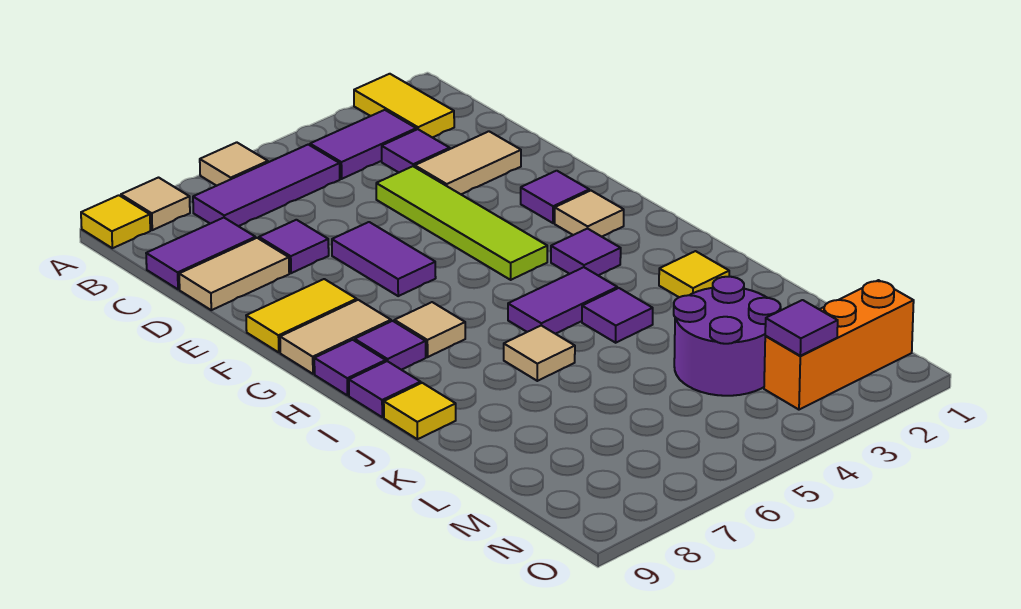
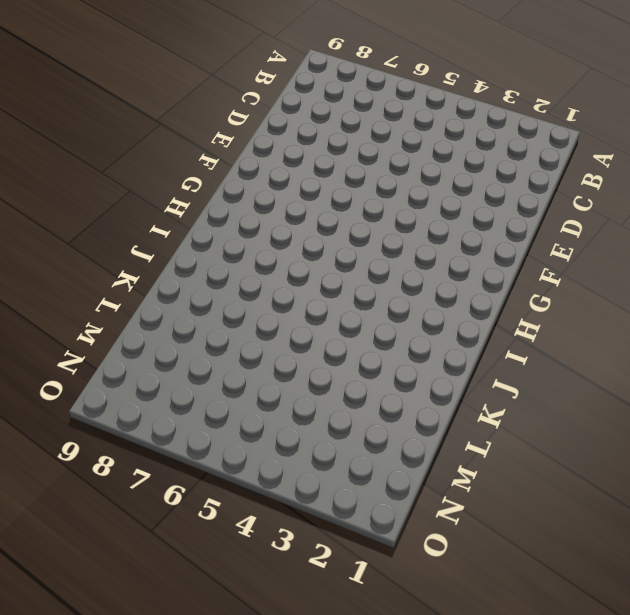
none -> yellow tile A2:B2 level 1
none -> tan tile A6 level 1
none -> tan tile A8 level 1
none -> yellow tile A9 level 1

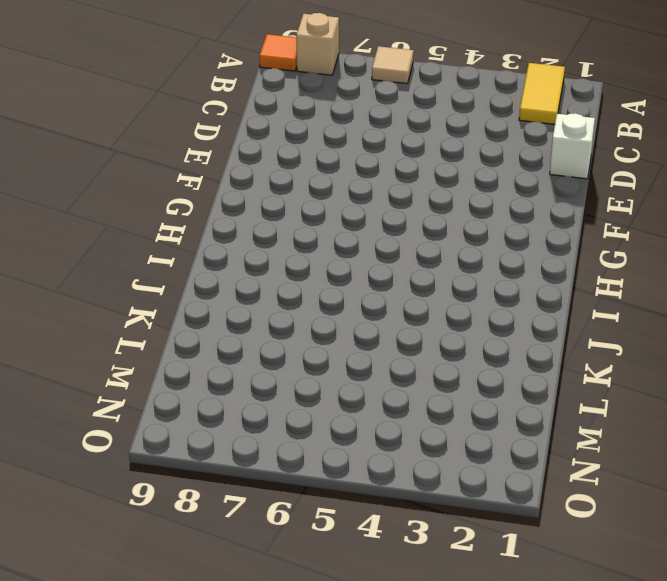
tan brick A8 level 1 -> tan tile A8 level 1
orange tile A9 level 1 -> yellow tile A9 level 1
white brick D1 level 1 -> none
none -> purple tile B3:B4 level 1
none -> purple tile B5:B7 level 1
none -> purple tile C3 level 1
none -> purple tile C8:C9 level 1

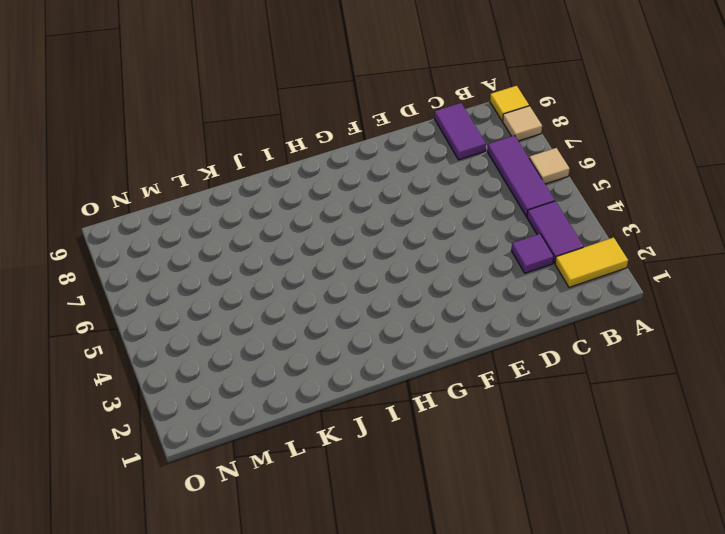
none -> tan tile D2:D3 level 1
none -> lime tile D4:G4 level 1
none -> purple tile D7 level 1
none -> tan tile D8:D9 level 1

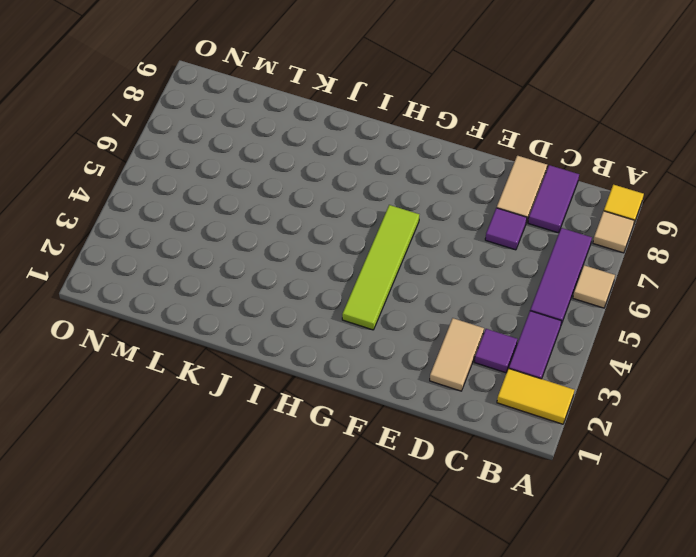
lime tile G3:G6 level 1 -> lime tile D4:G4 level 1
none -> purple tile E6:F6 level 1
none -> purple tile F2 level 1
none -> yellow tile F8:F9 level 1
none -> tan tile G2 level 1

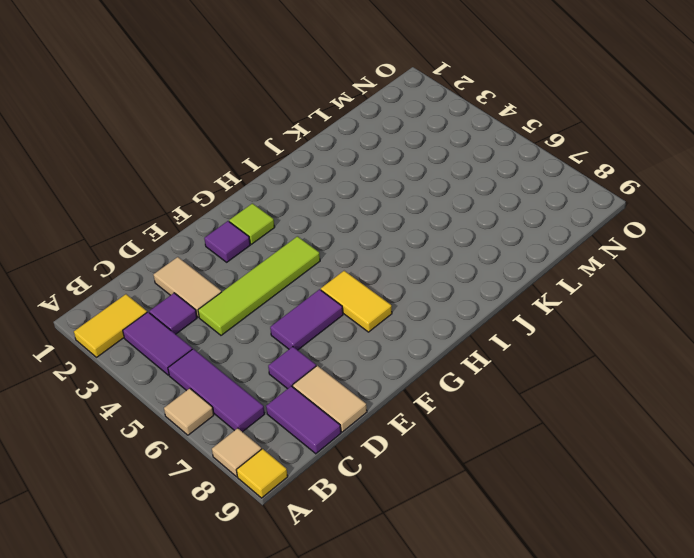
lime tile G2 level 1 -> tan tile G2 level 1
yellow tile G6:G7 level 1 -> yellow tile F8:F9 level 1
none -> tan tile G8:G9 level 1
none -> purple tile H3 level 1
none -> tan tile H7 level 1
none -> purple tile H8 level 1

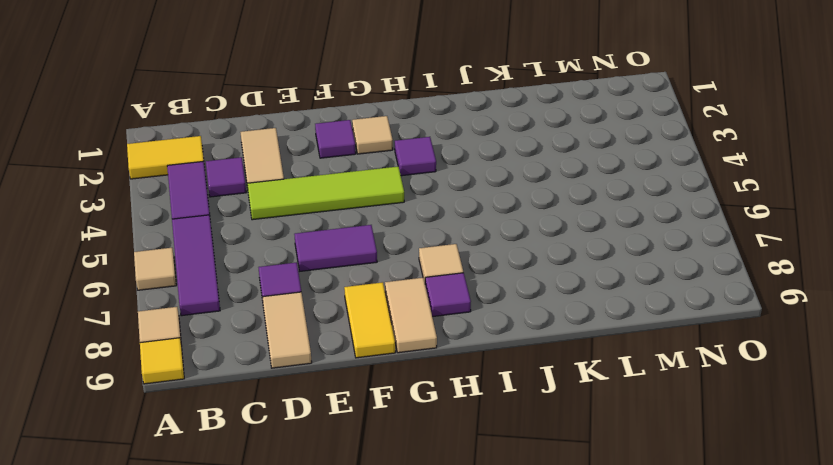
none -> purple tile C8:C9 level 1
none -> purple tile H9 level 1
none -> purple tile I4:I5 level 1
none -> purple tile I9 level 1

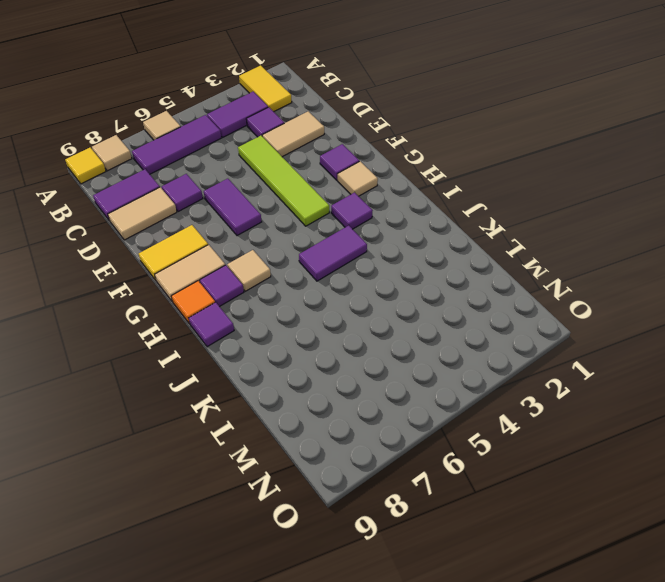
orange tile H9 level 1 -> purple tile H9 level 1
none -> yellow tile J2 level 1
none -> purple tile J4 level 1
none -> tan tile J6 level 1
none -> yellow tile J9 level 1

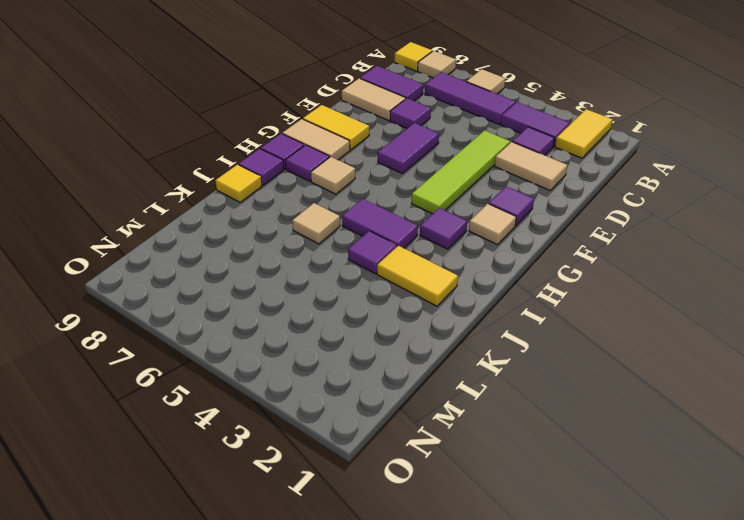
yellow tile J2:J3 level 1 -> yellow tile J2 level 1
none -> purple round brick L3:M4 level 1
none -> orange brick N1:N3 level 1
none -> purple tile N3 level 2

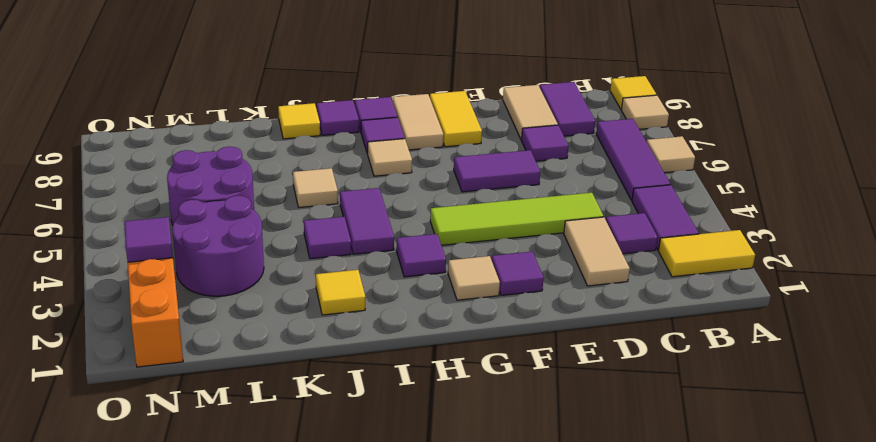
purple round brick L5:M6 level 1 -> none

